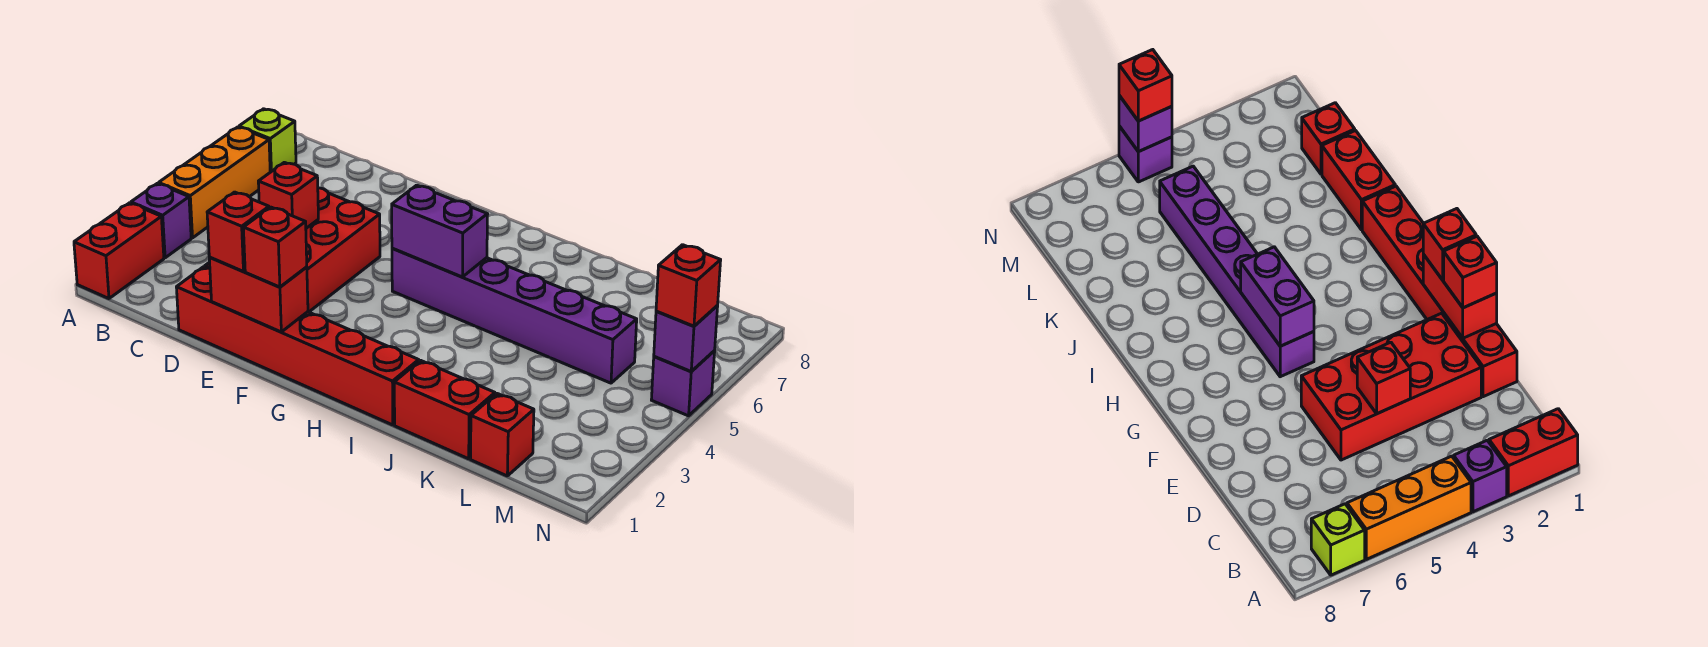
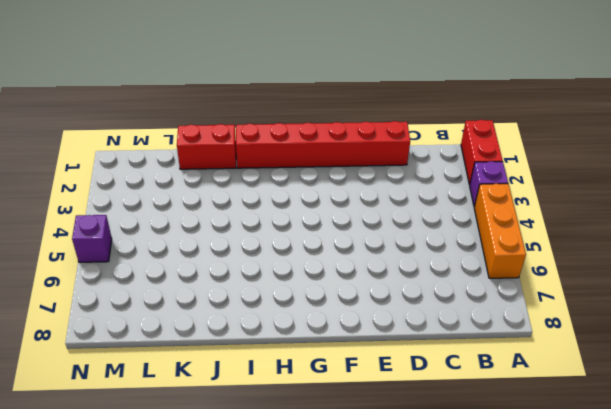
none -> lime brick A7 level 1
none -> red brick D2:E5 level 1
none -> purple brick G5:L5 level 1

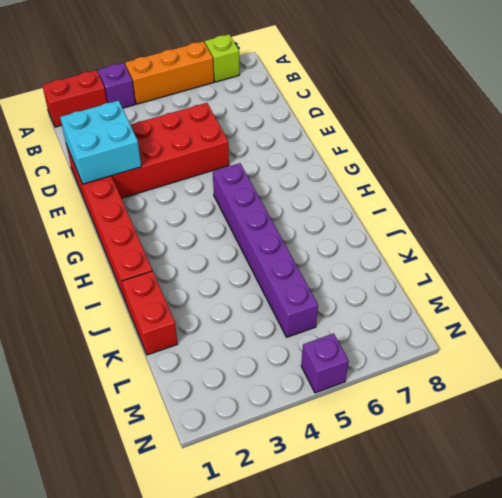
cyan brick D1:E2 level 2 -> red brick E1:F1 level 2
none -> red brick L1 level 1
none -> red brick D4 level 2
none -> purple brick G5:H5 level 2

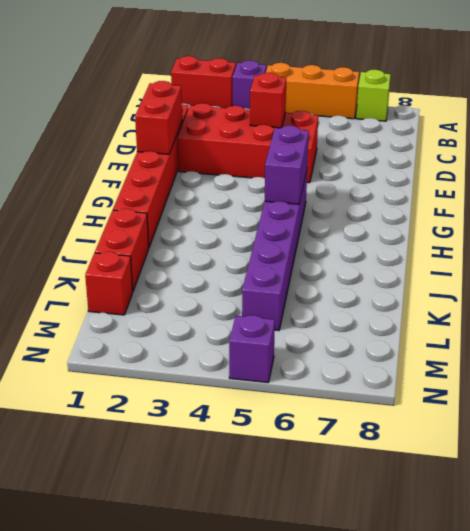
none -> purple brick N5 level 2
none -> red brick E1 level 3
none -> red brick F1 level 3

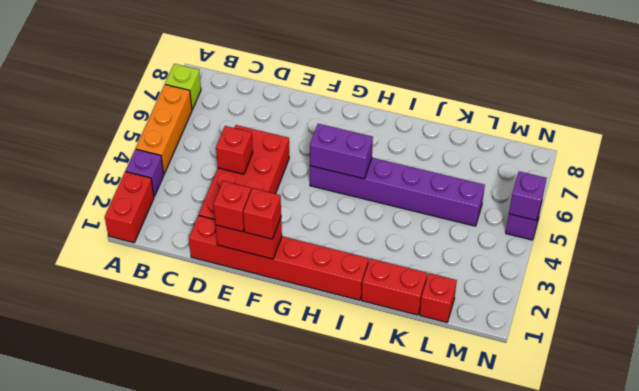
none -> red brick N5 level 3

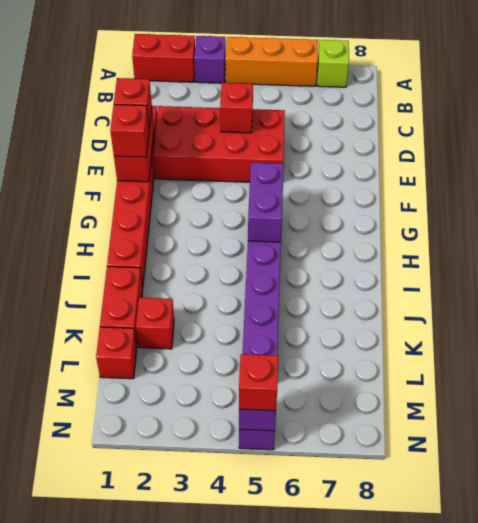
red brick K2 level 1 -> none

